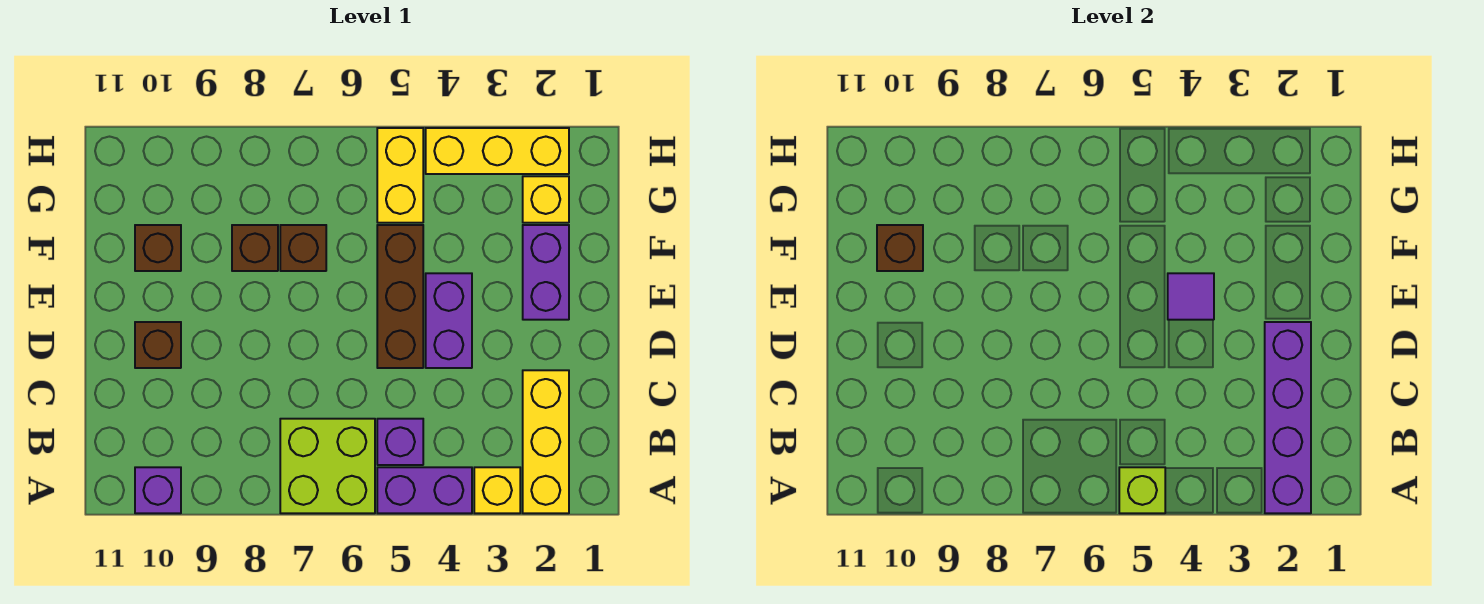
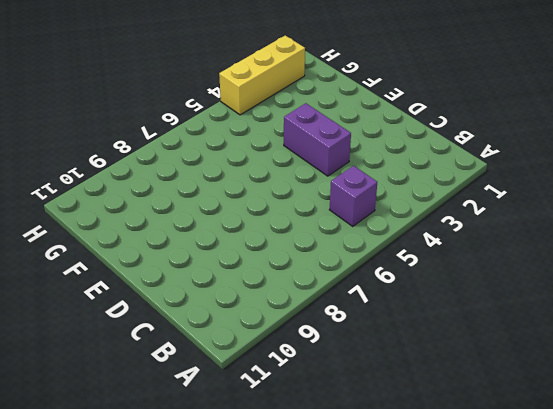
none -> yellow brick A2:C2 level 1
none -> yellow brick A3 level 1
none -> purple brick A4:A5 level 1

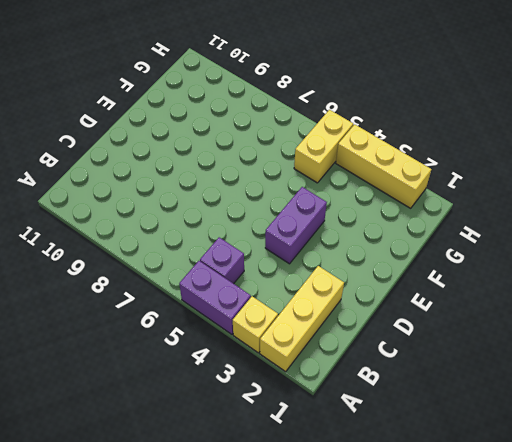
none -> lime brick A6:B7 level 1
none -> purple brick A10 level 1
none -> brown brick D5:F5 level 1

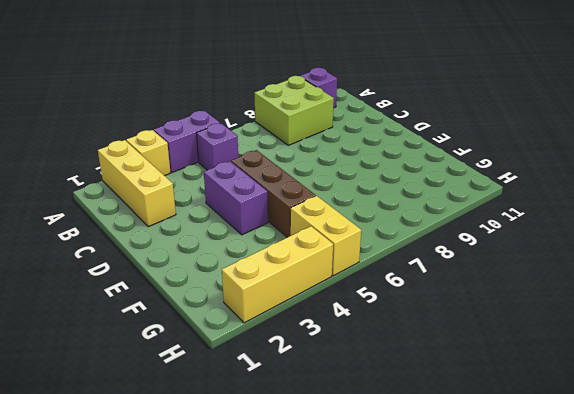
lime brick A8:B9 level 1 -> lime brick A6:B7 level 1
none -> brown brick D10 level 1
none -> purple brick E2:F2 level 1
none -> brown brick F7 level 1

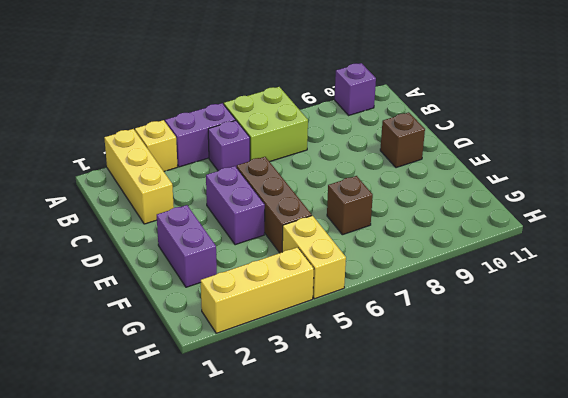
none -> brown brick F8 level 1
none -> brown brick F10 level 1
none -> yellow brick G2 level 1

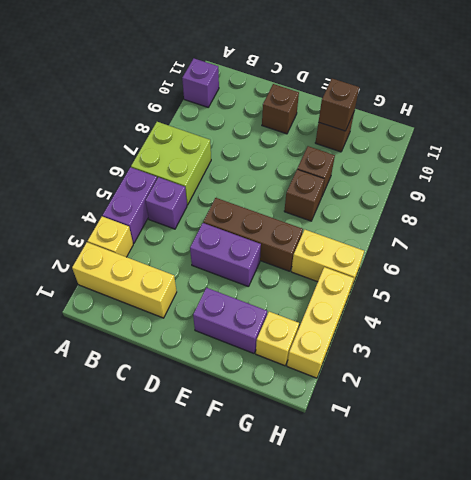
none -> purple brick A2:D2 level 2
none -> lime brick A5 level 2
none -> purple tile E4 level 2

